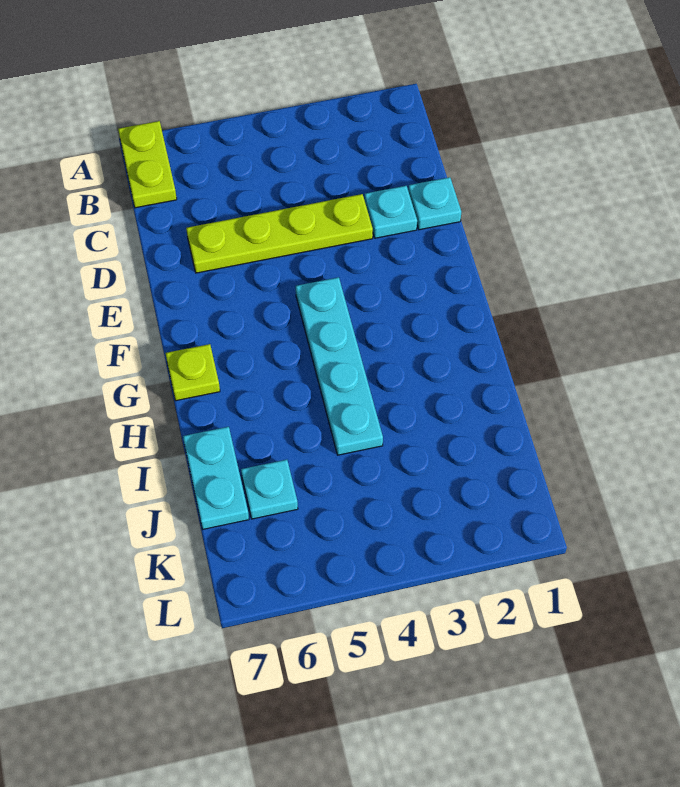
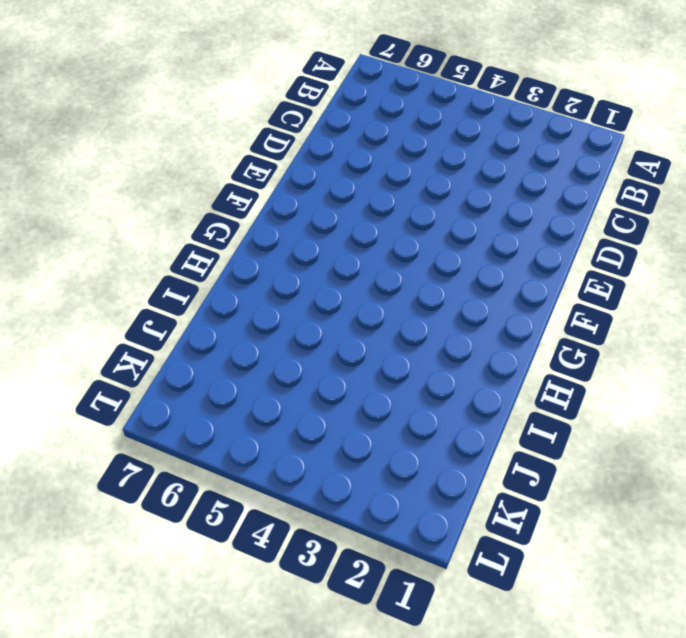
none -> lime plate A7:B7 level 1
none -> cyan plate D1 level 1

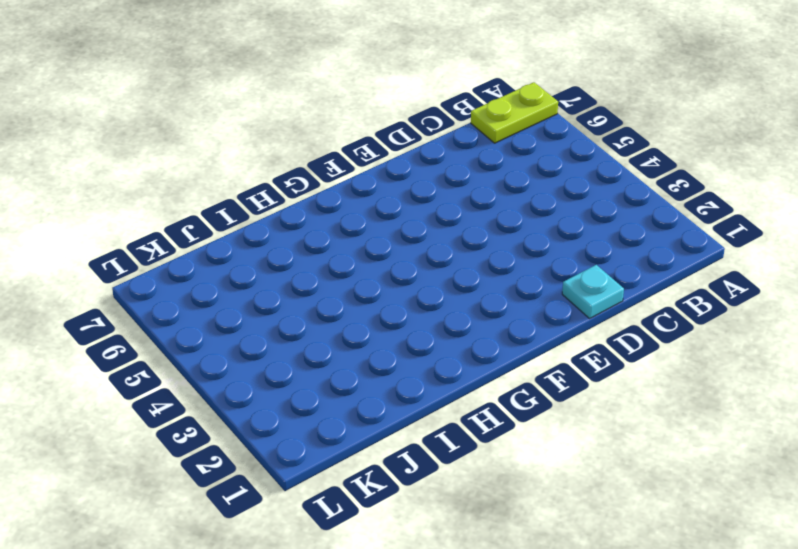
none -> cyan plate D2 level 1
none -> lime plate D3:D6 level 1

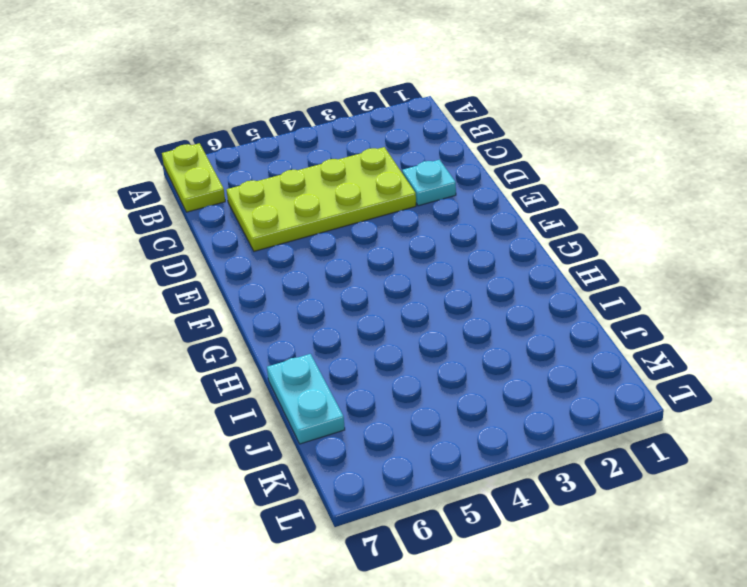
lime plate C3:D6 level 1 -> lime plate D3:D6 level 1
none -> cyan plate D1 level 1
none -> cyan plate F4:I4 level 1

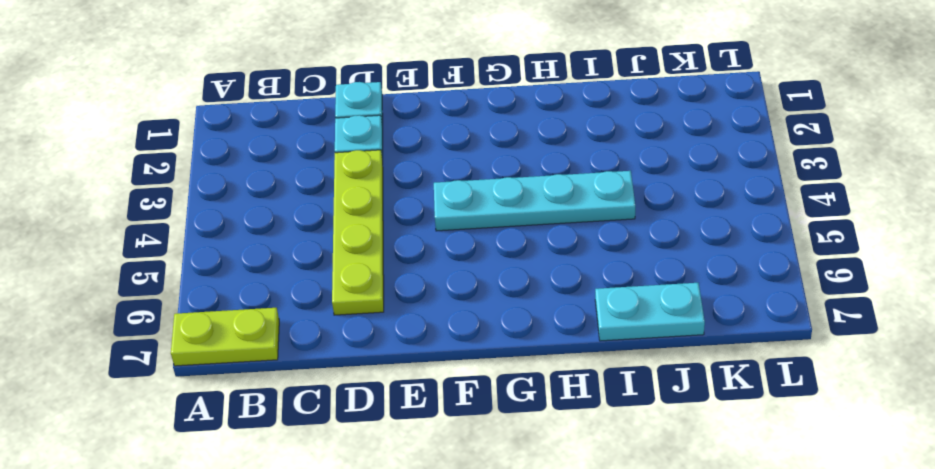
none -> lime plate G7 level 1
none -> cyan plate J6 level 1

